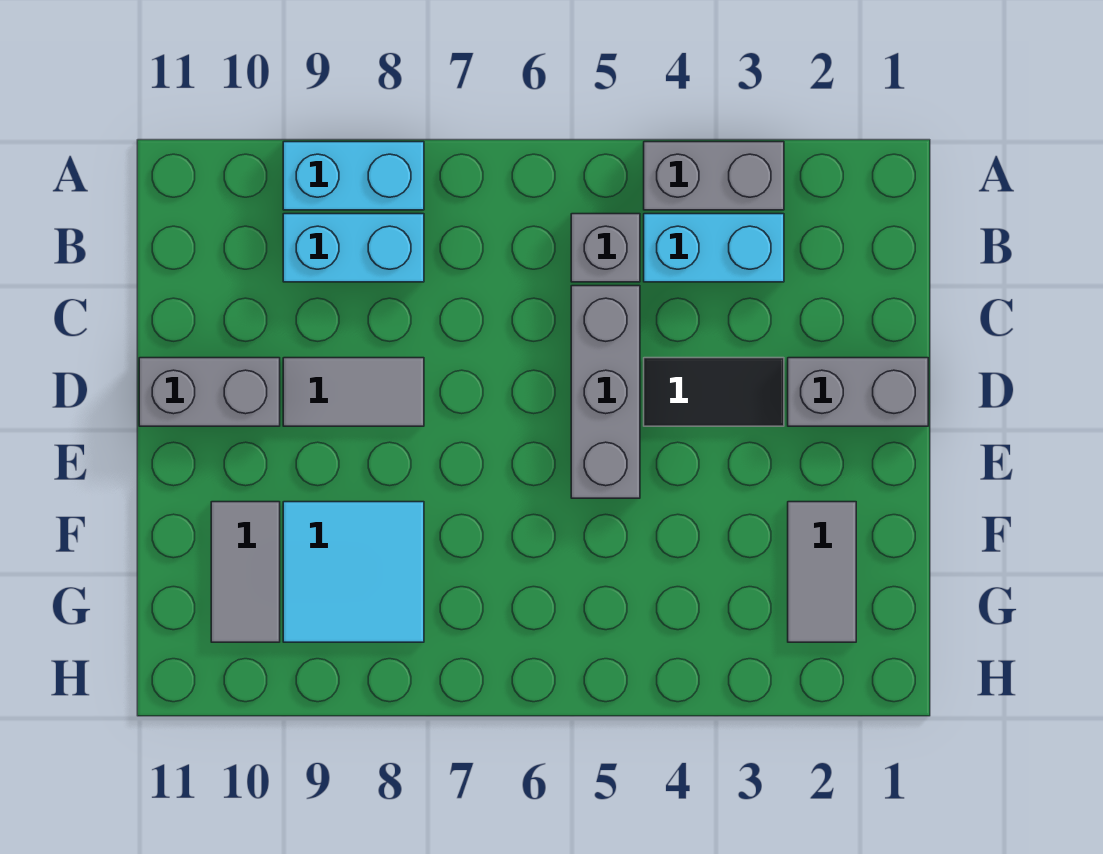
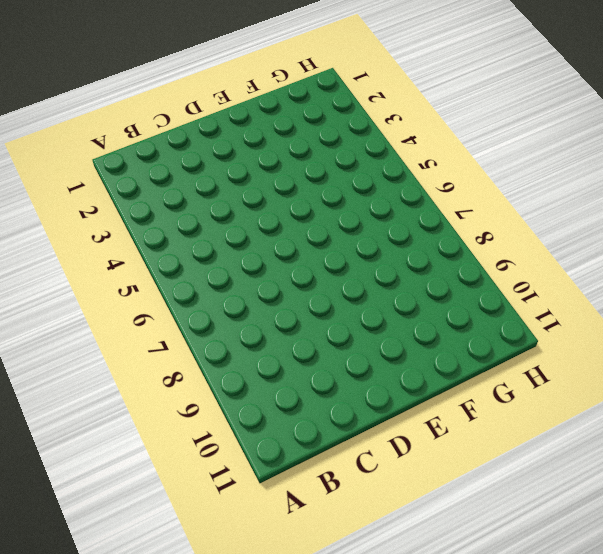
none -> grey brick A3:A4 level 1
none -> cyan brick A8:A9 level 1
none -> cyan brick B3:B4 level 1

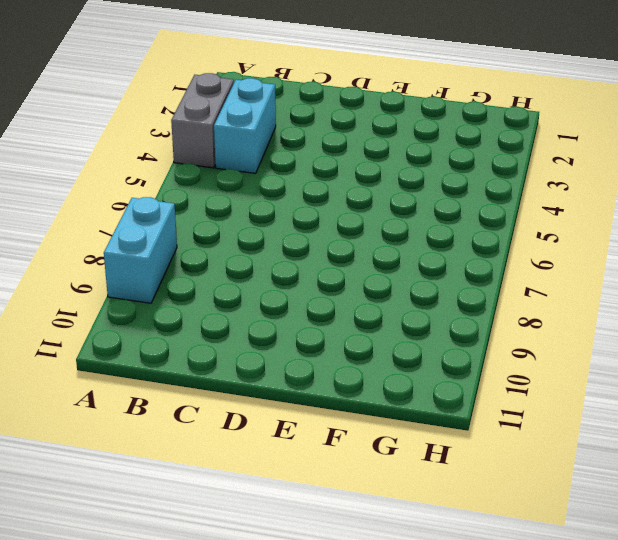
none -> grey brick B5 level 1
none -> cyan brick B8:B9 level 1
none -> grey brick C5:E5 level 1

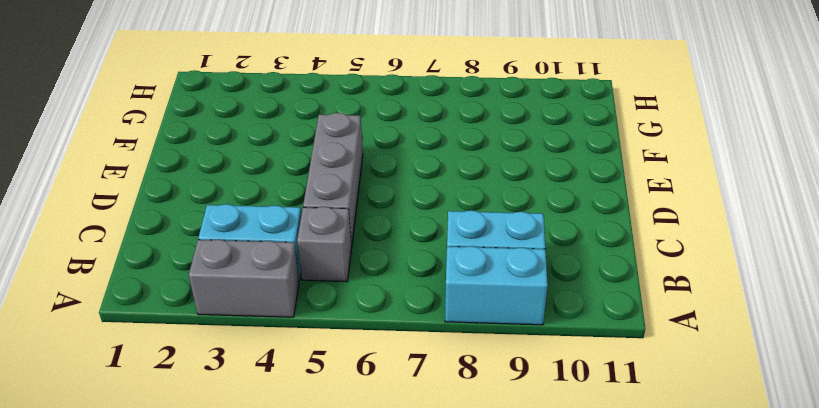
none -> grey brick D1:D2 level 1
none -> black tile D3:D4 level 1
none -> grey tile D8:D9 level 1

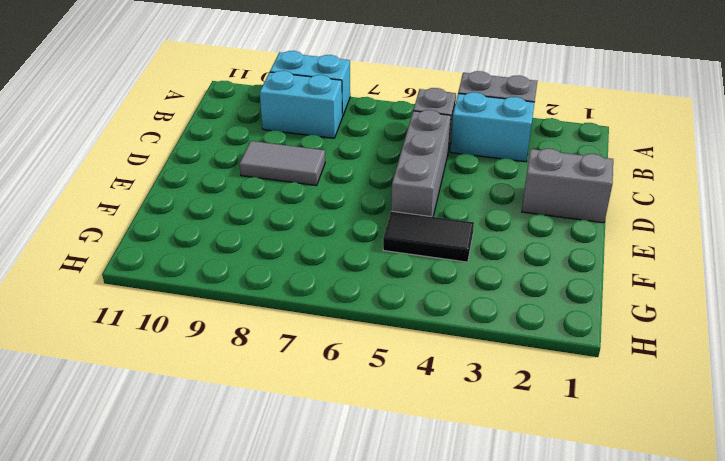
black tile F4:F5 level 1 -> black tile D3:D4 level 1
none -> grey brick D10:D11 level 1
none -> grey tile F2:G2 level 1
none -> cyan tile F8:G9 level 1

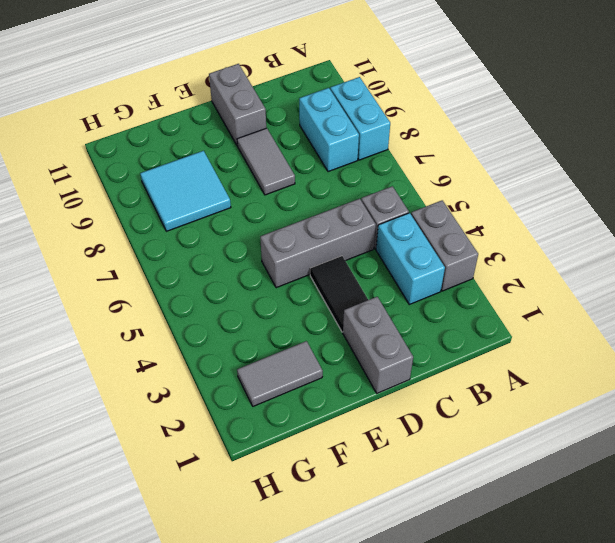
none -> grey tile F10:G10 level 1

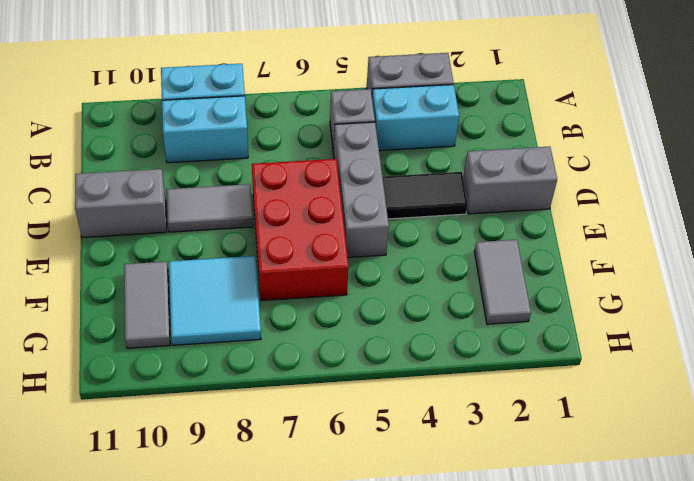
red brick D6:F7 level 1 -> none

